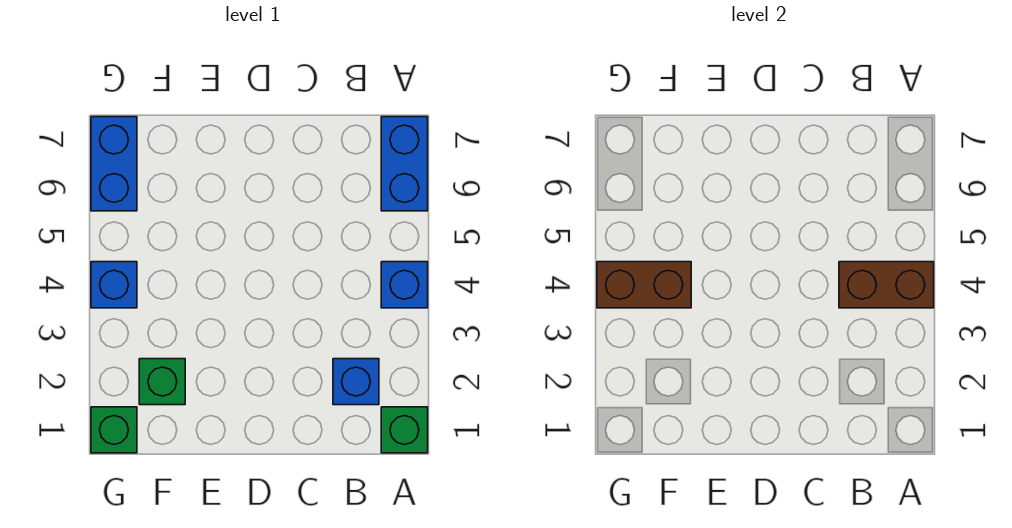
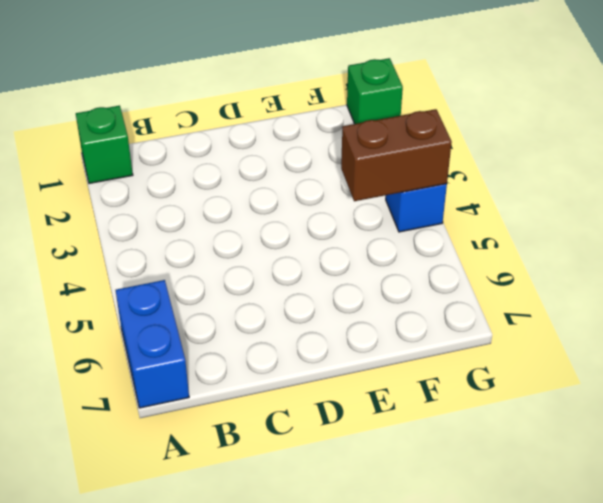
none -> blue brick A4 level 1
none -> blue brick B2 level 1

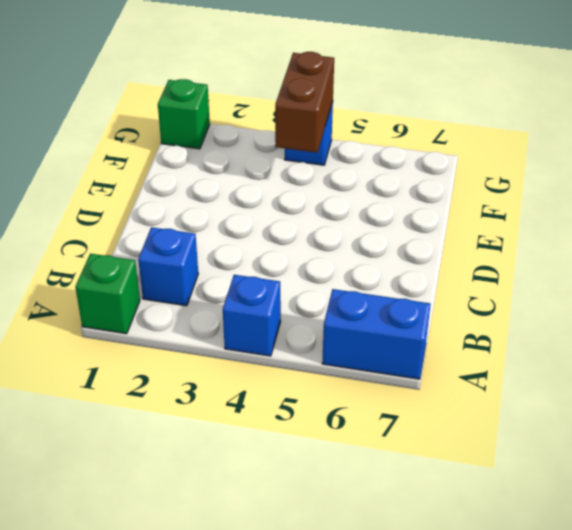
none -> green brick F2 level 1
none -> blue brick G6:G7 level 1

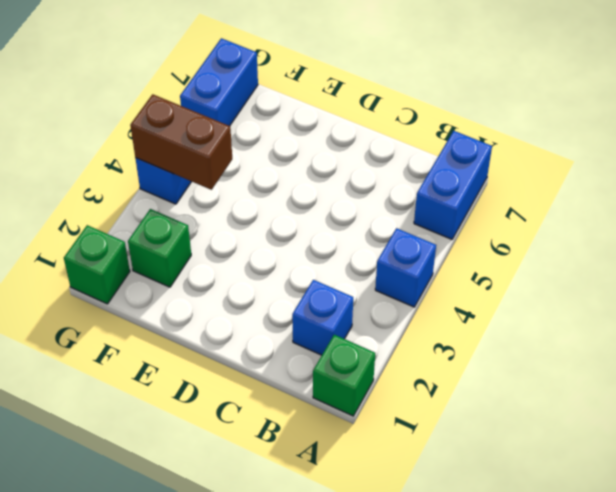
none -> brown brick A4:B4 level 2

